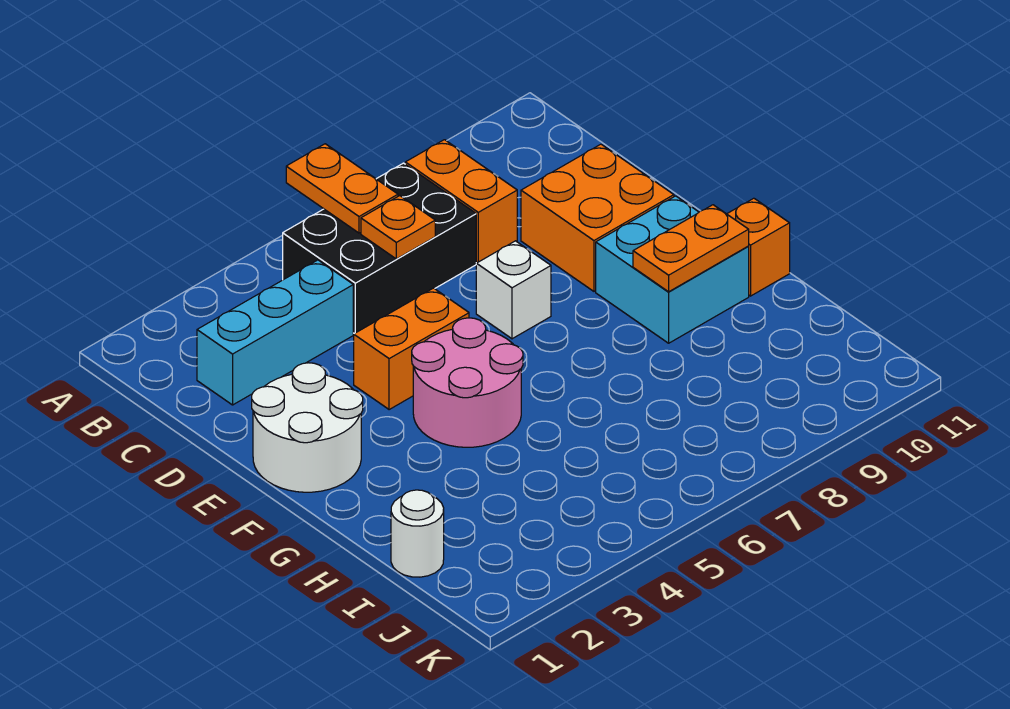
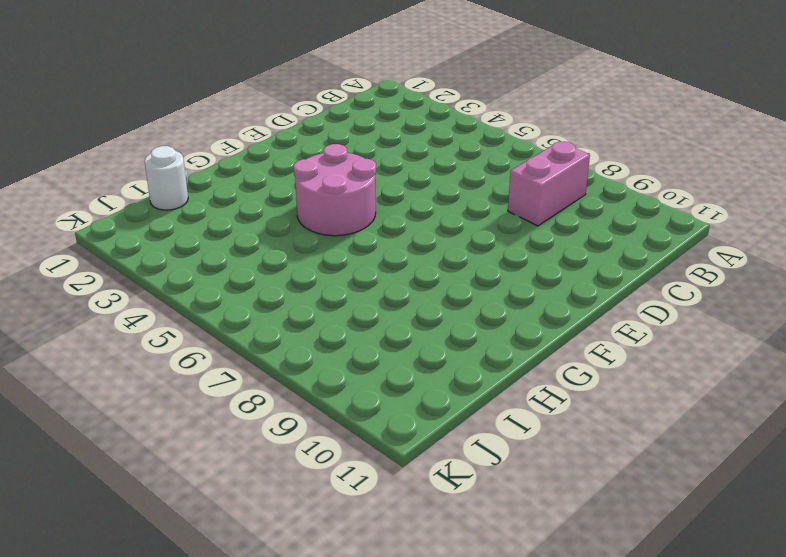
pink brick B8:C8 level 1 -> orange brick B8:C8 level 1
none -> black brick B5:C7 level 1
none -> cyan brick C2:C4 level 1
none -> orange brick D9:E10 level 1

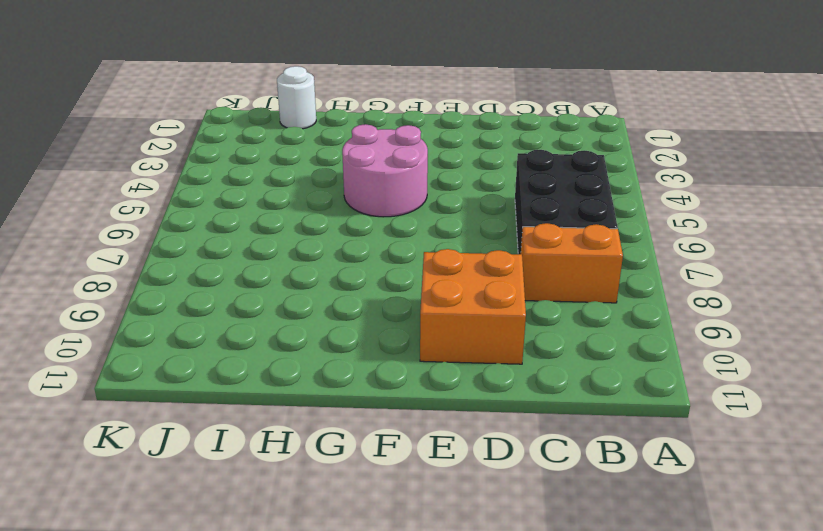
none -> cyan brick C2:C4 level 1
none -> white round brick E1:F2 level 1
none -> orange brick E4:E5 level 1

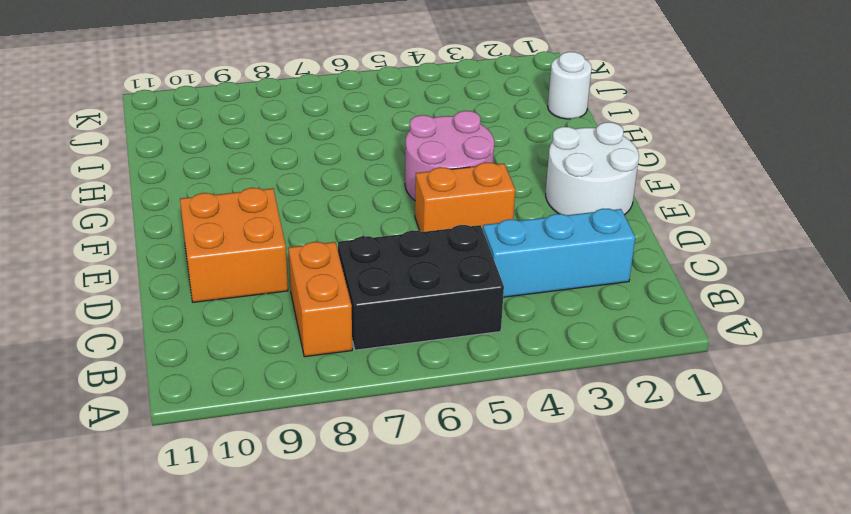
none -> white brick E7 level 1
none -> cyan brick F9:G10 level 1
none -> orange brick G11 level 1

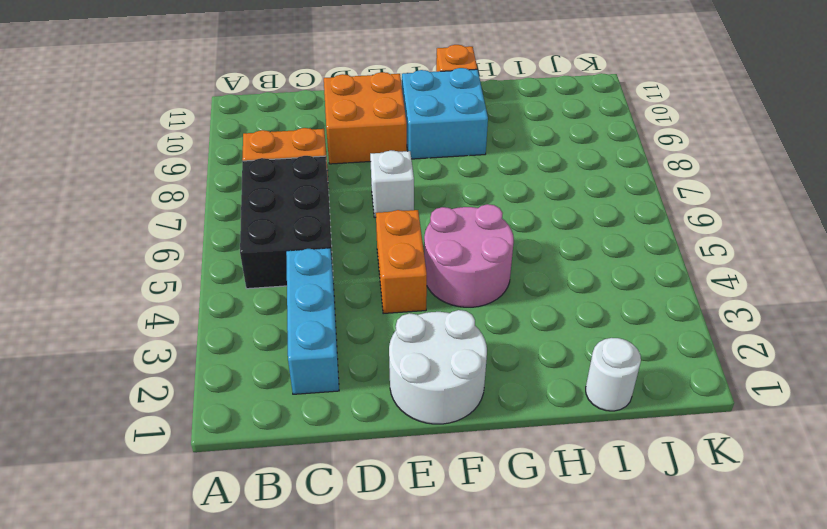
none -> orange plate A6:B6 level 2
none -> orange plate C6 level 2
none -> orange plate G9:G10 level 2

